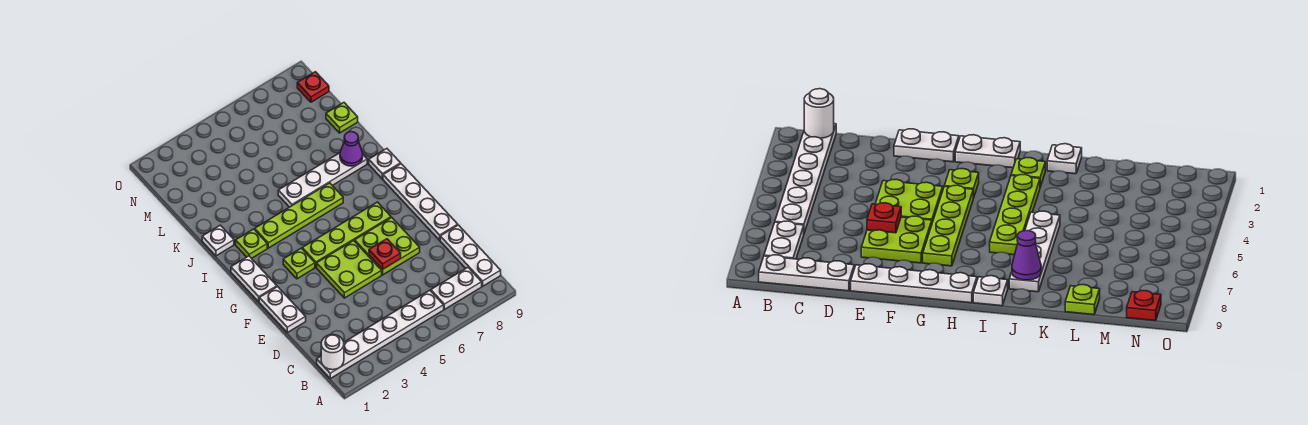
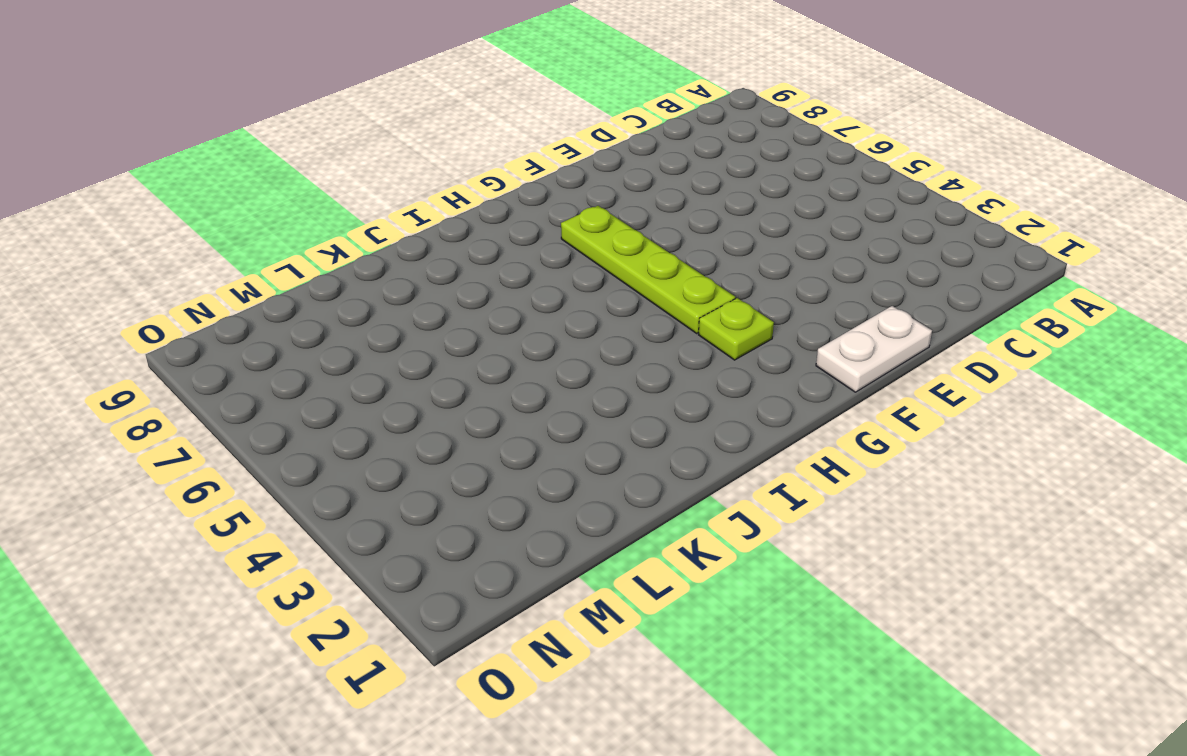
none -> white plate B1:B6 level 1
none -> white plate B7:B8 level 1
none -> white plate B9:D9 level 1

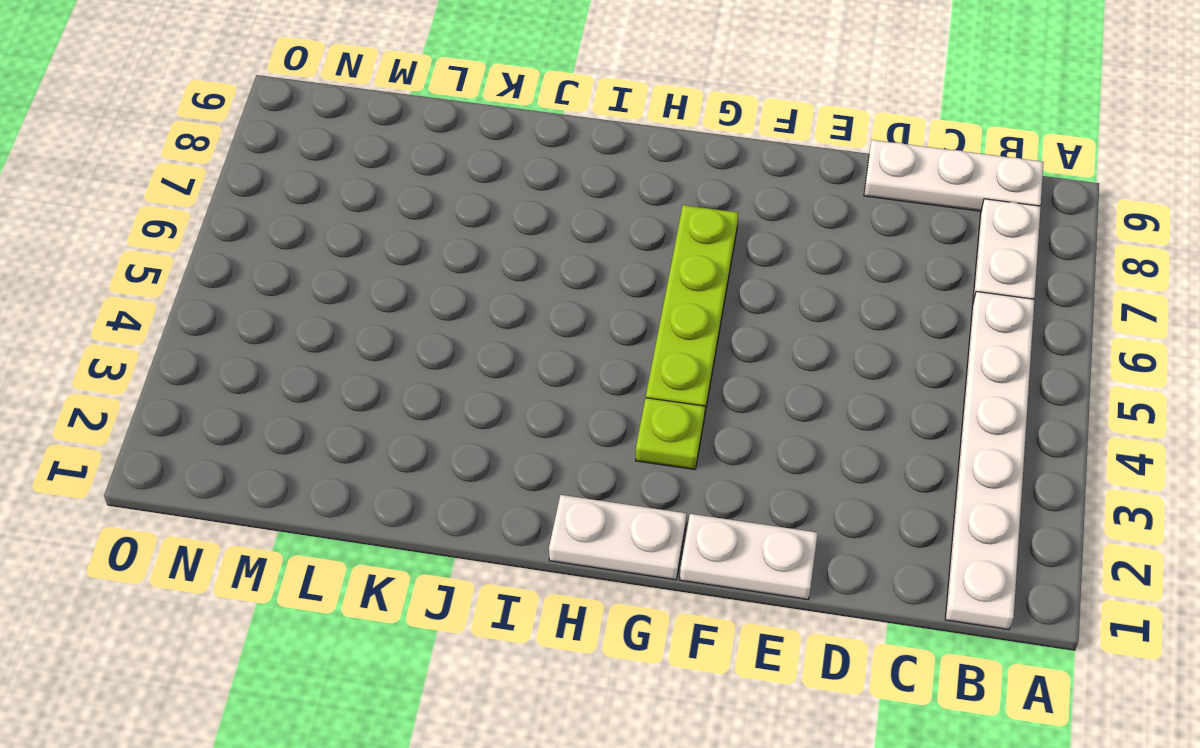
none -> lime plate E4:F5 level 1
none -> lime plate E6:F7 level 1
none -> white plate E9:H9 level 1

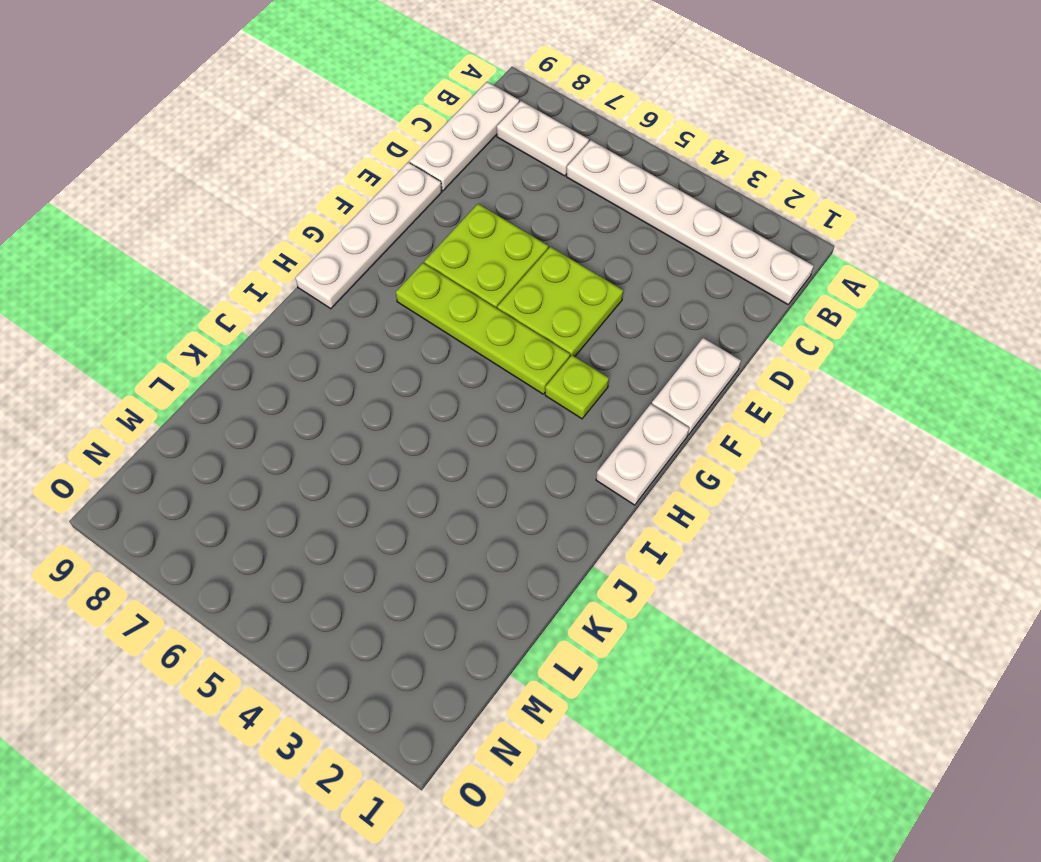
none -> lime plate I2 level 1
none -> lime plate I3:I6 level 1
none -> white plate I9 level 1

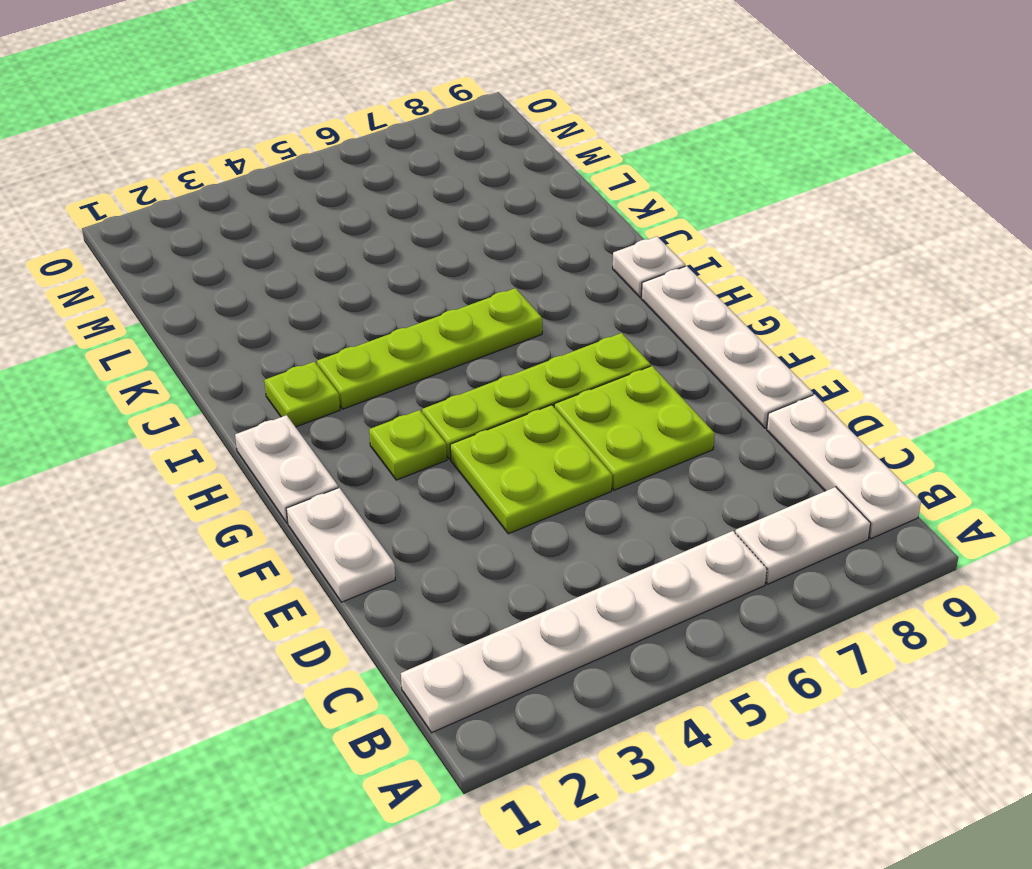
none -> white plate J1 level 1
none -> white plate J5:J8 level 1
none -> lime plate L9 level 1

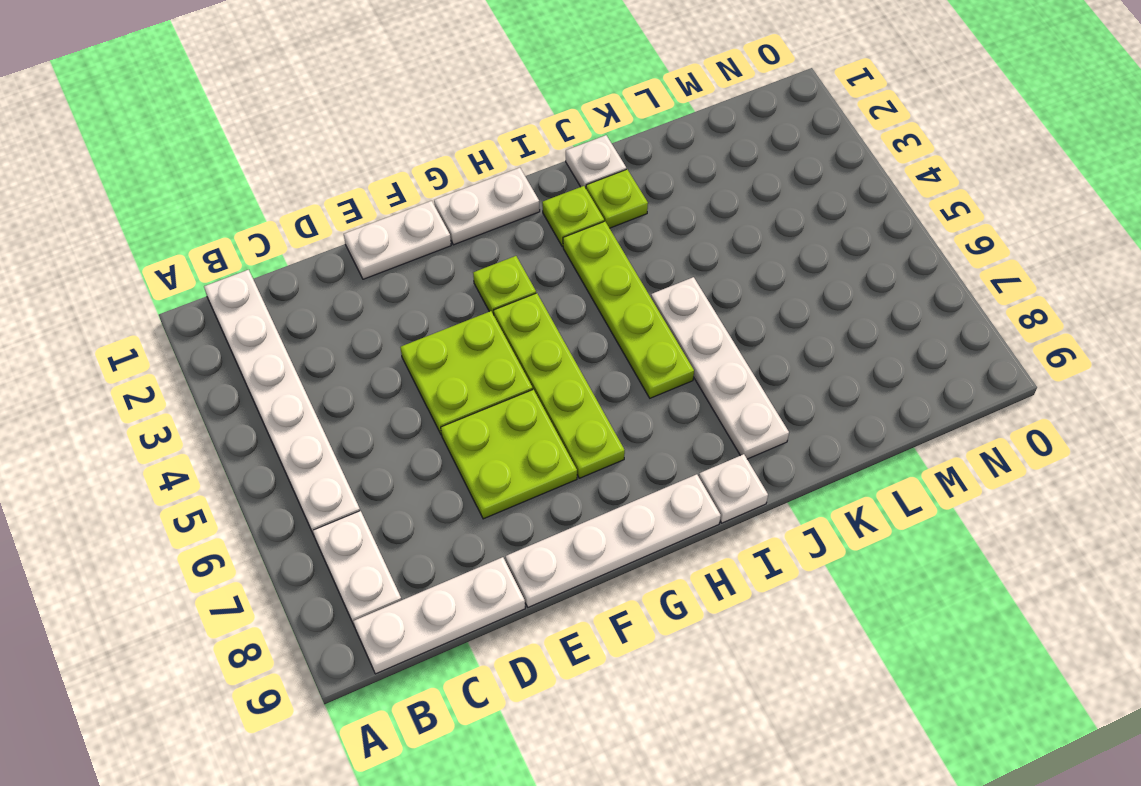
lime plate J2 level 1 -> lime plate L9 level 1
none -> red plate N9 level 1
none -> white round brick B1 level 2
none -> red plate E6 level 2

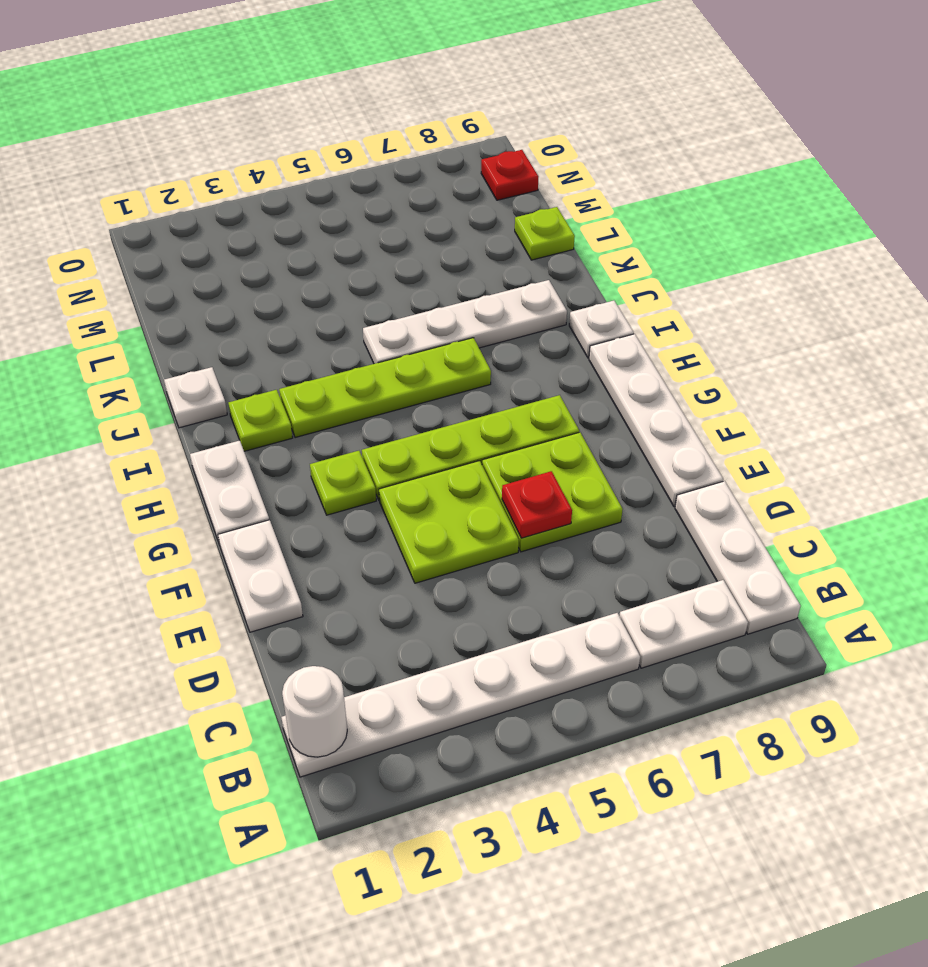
none -> purple cone J8 level 2

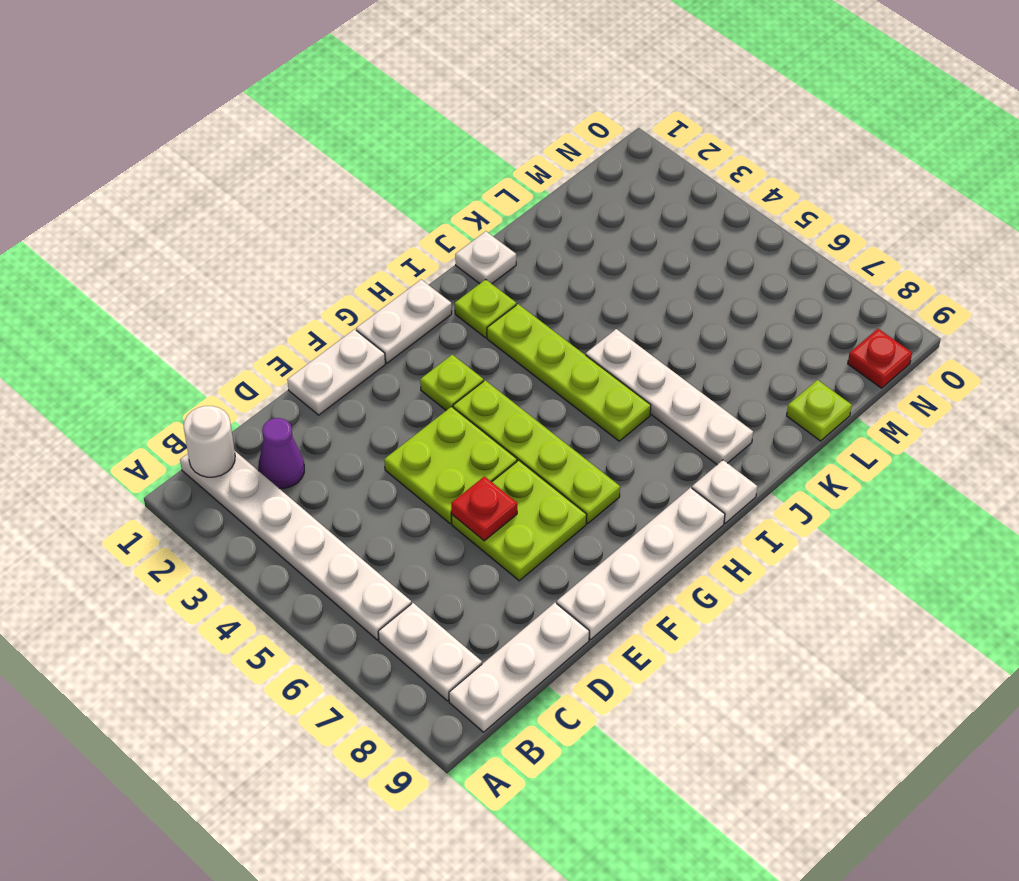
purple cone C2 level 1 -> purple cone J8 level 2

